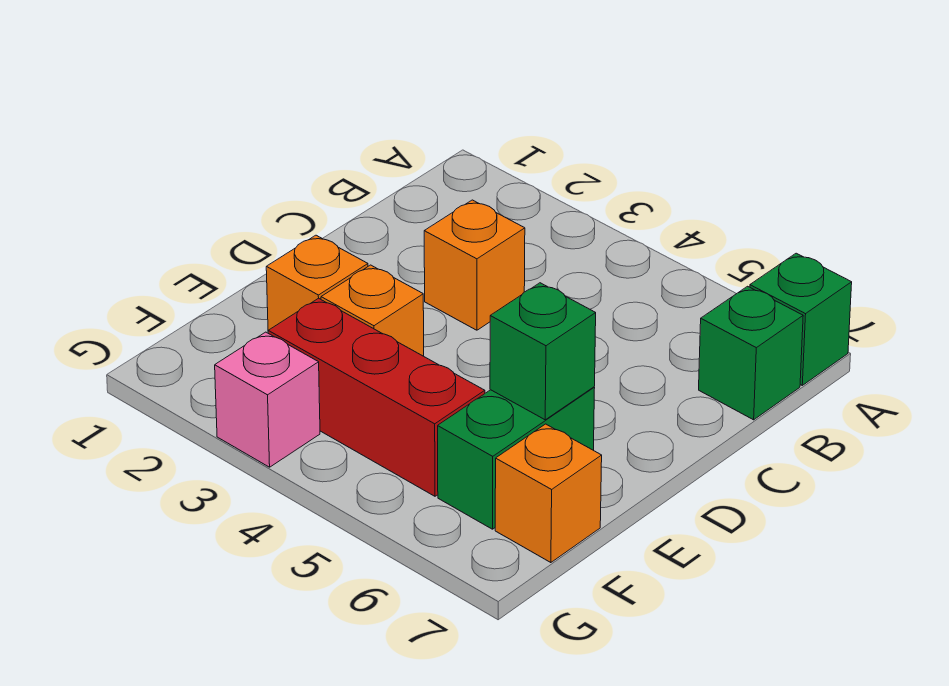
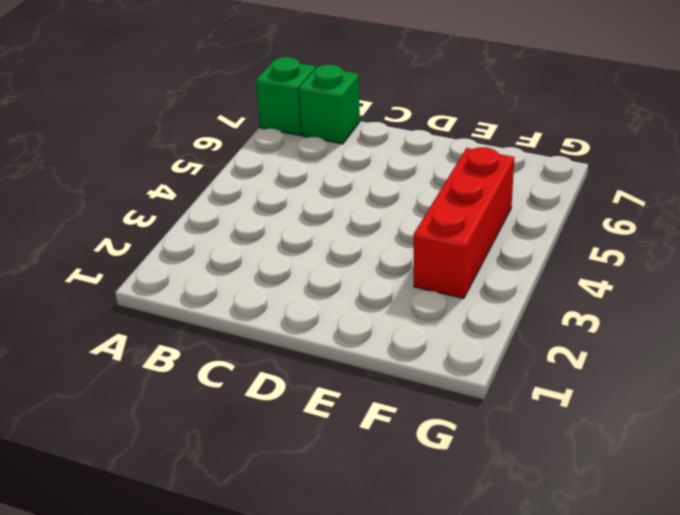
none -> orange brick C3 level 1
none -> orange brick E2 level 1

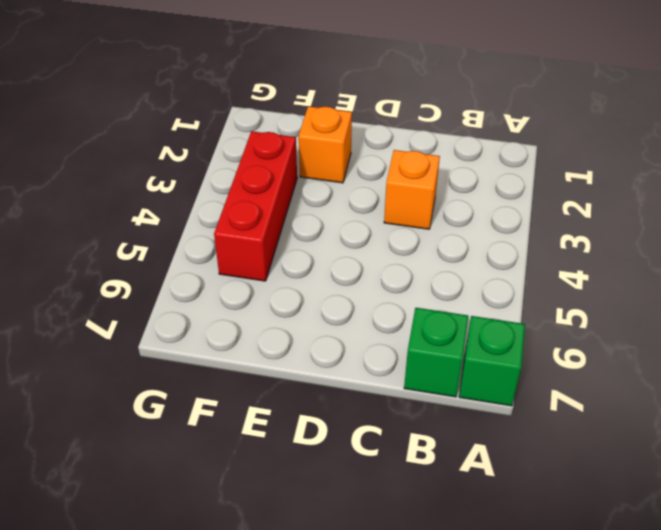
none -> orange brick E3 level 1
none -> green brick E6:F6 level 1

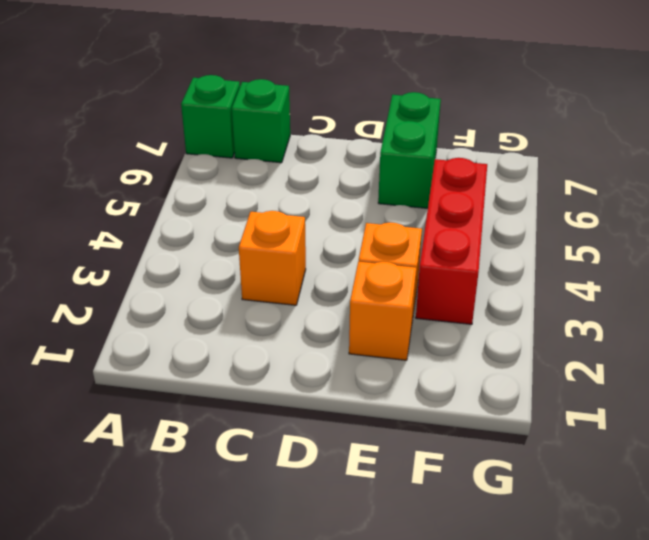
green brick E6:E7 level 1 -> green brick E6:F6 level 1
none -> orange brick F7 level 1
none -> pink brick G3 level 1

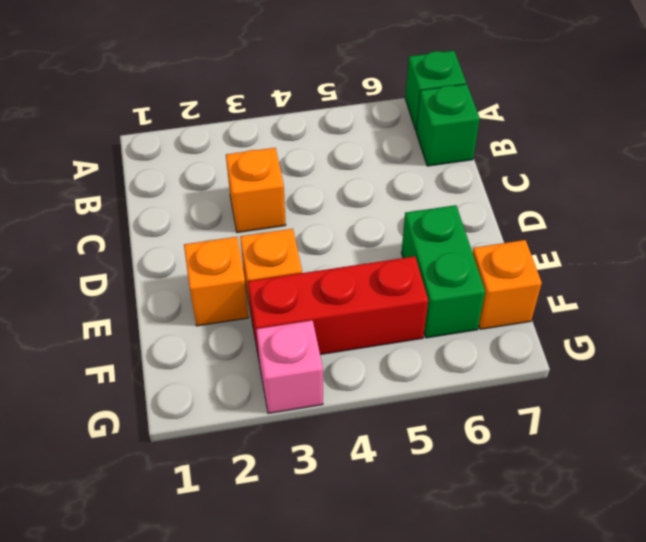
none -> green brick E6 level 2

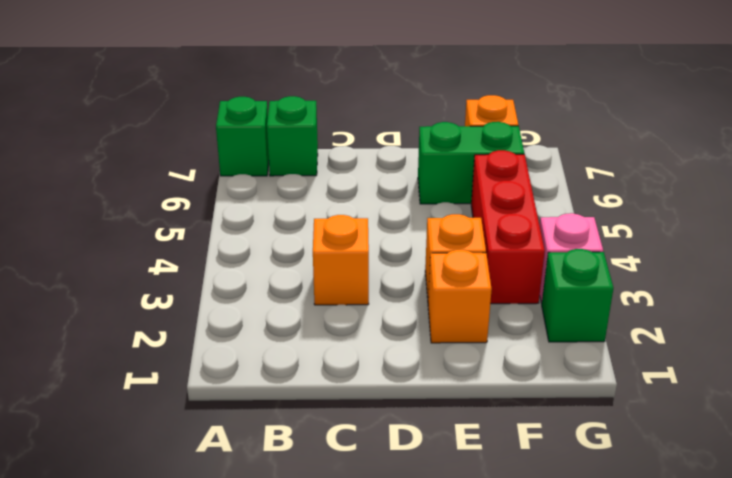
green brick G2 level 1 -> green brick E6 level 2

